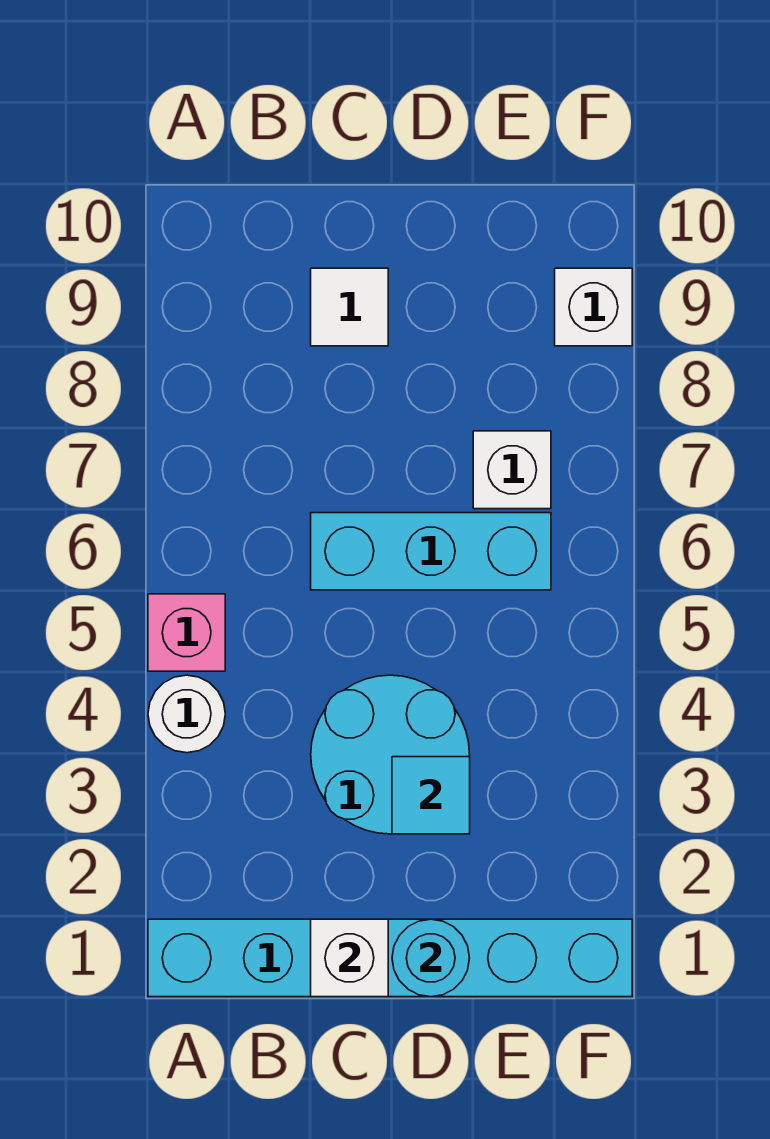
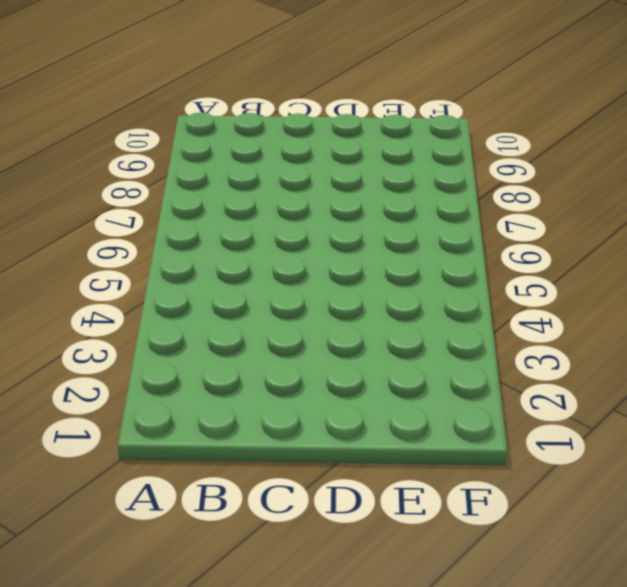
none -> cyan brick A1:F1 level 1
none -> white round brick A4 level 1

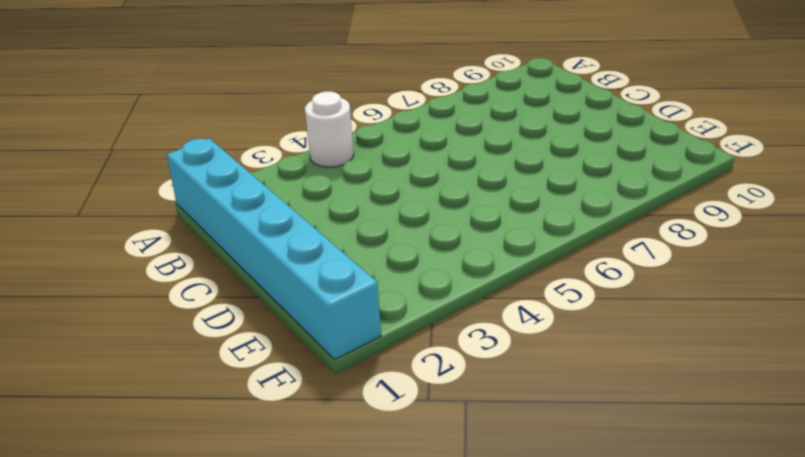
none -> pink brick A5 level 1
none -> cyan round brick C3:D4 level 1

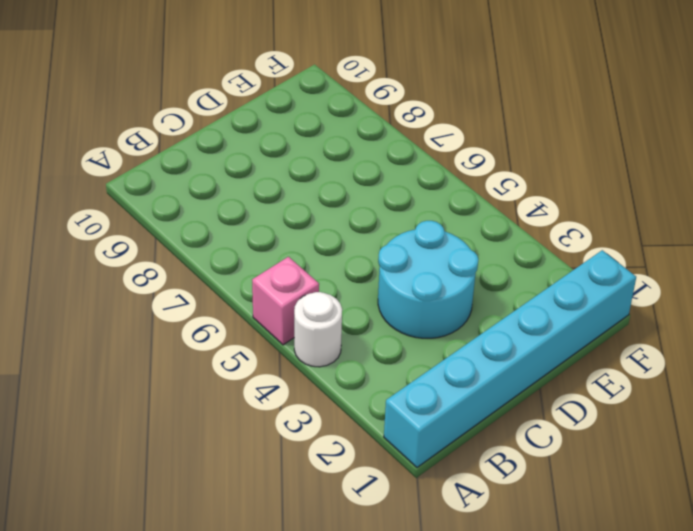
none -> cyan brick C6:E6 level 1
none -> white tile C9 level 1

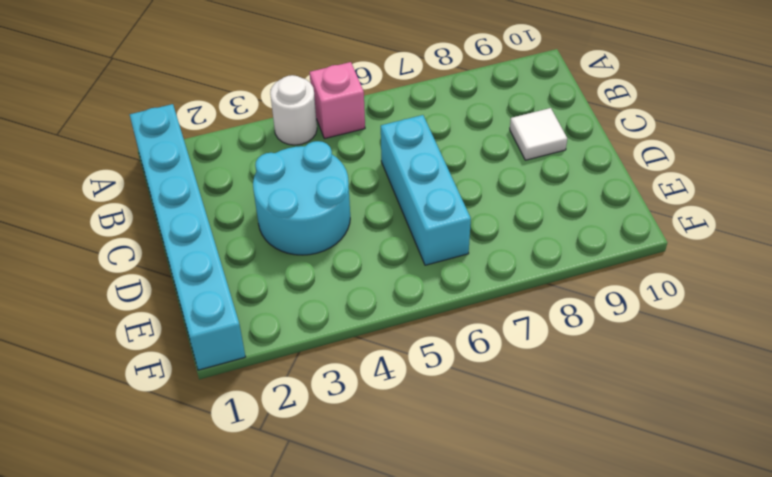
none -> white brick E7 level 1
none -> white brick F9 level 1

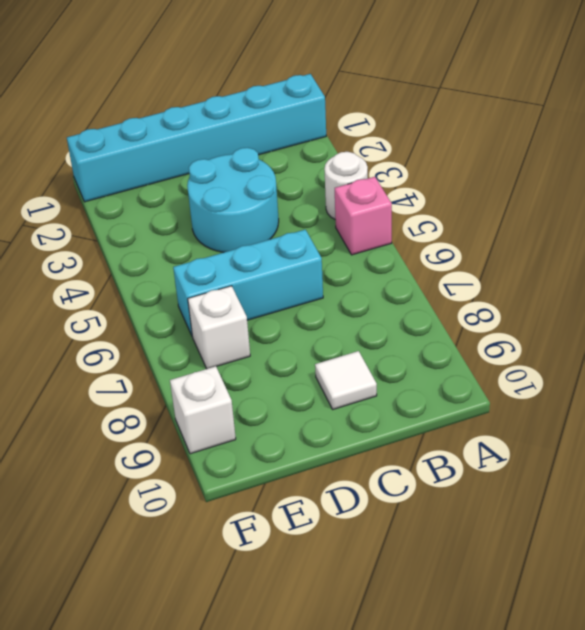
none -> white brick C1 level 2
none -> cyan round brick D1 level 2

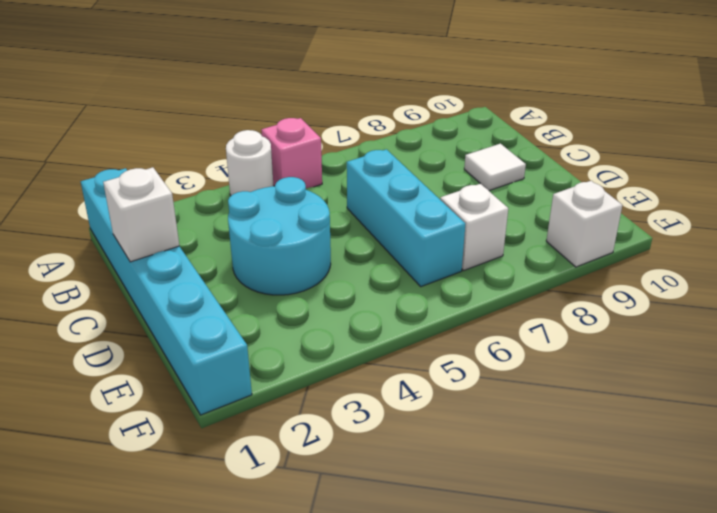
none -> cyan round brick D1 level 2
none -> cyan tile D3 level 2

